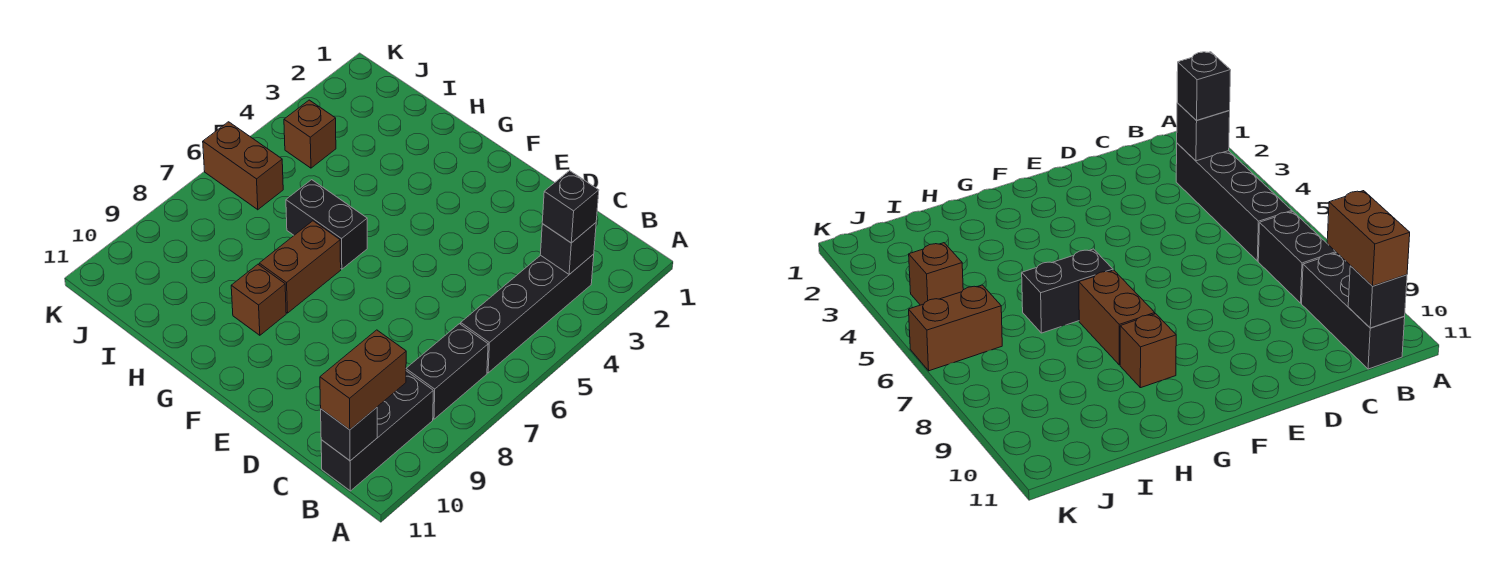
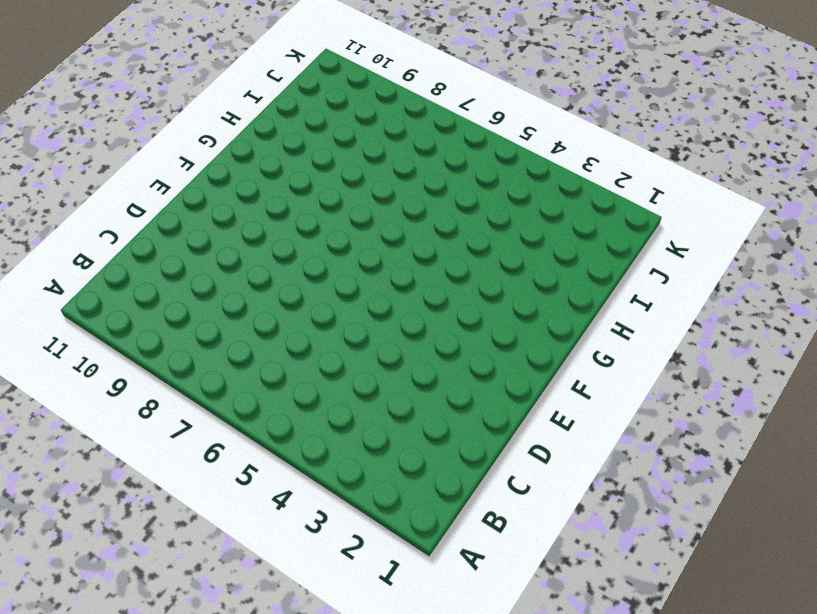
none -> black brick B3:B6 level 1
none -> black brick B7:B8 level 1
none -> black brick B9:B11 level 1

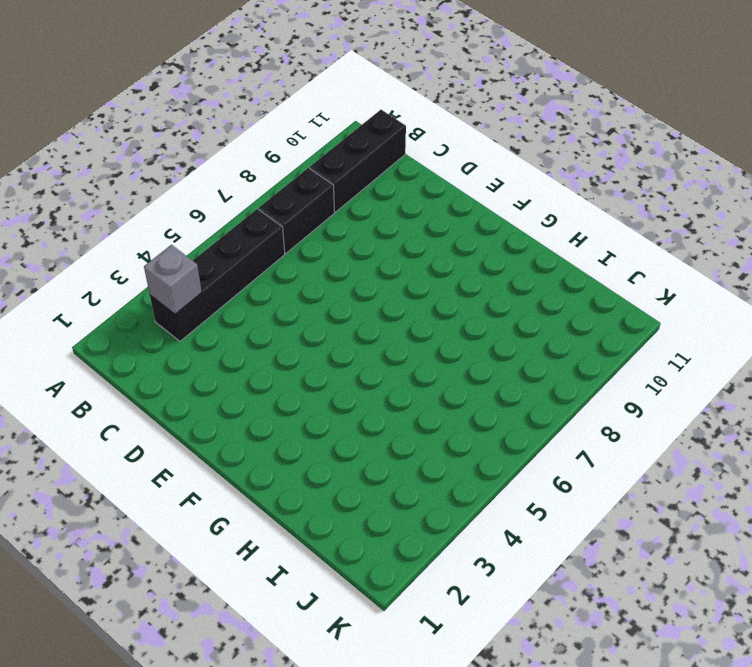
grey brick B3 level 2 -> black brick B3 level 2
none -> black brick G6:H6 level 1
none -> brown brick G7:G8 level 1
none -> brown brick G9 level 1

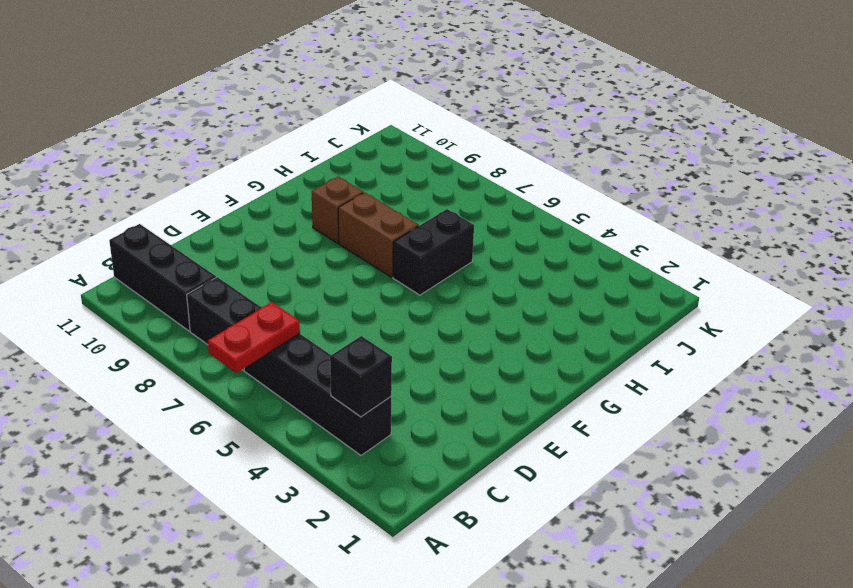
red plate A6:B6 level 2 -> none
none -> brown brick J4 level 1
none -> brown brick J6:K6 level 1
none -> black brick B11 level 2

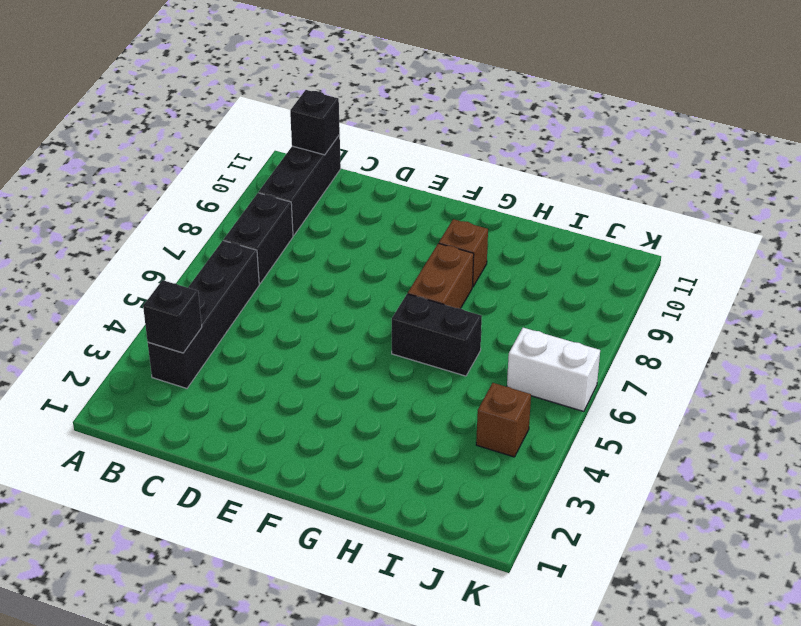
white brick J6:K6 level 1 -> brown brick J6:K6 level 1
none -> black brick B3 level 3
none -> brown brick B10:B11 level 3

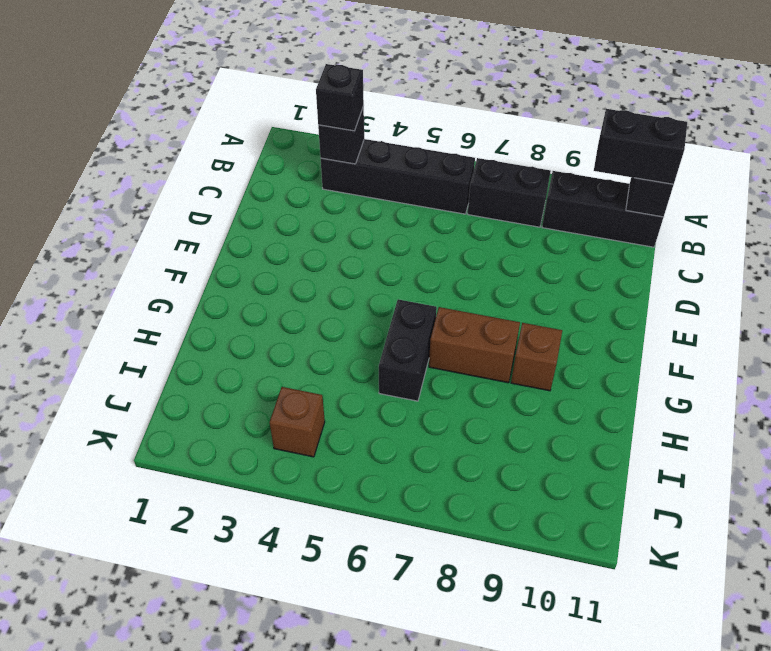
black brick B10:B11 level 3 -> brown brick B10:B11 level 3
none -> brown brick J6:K6 level 1

